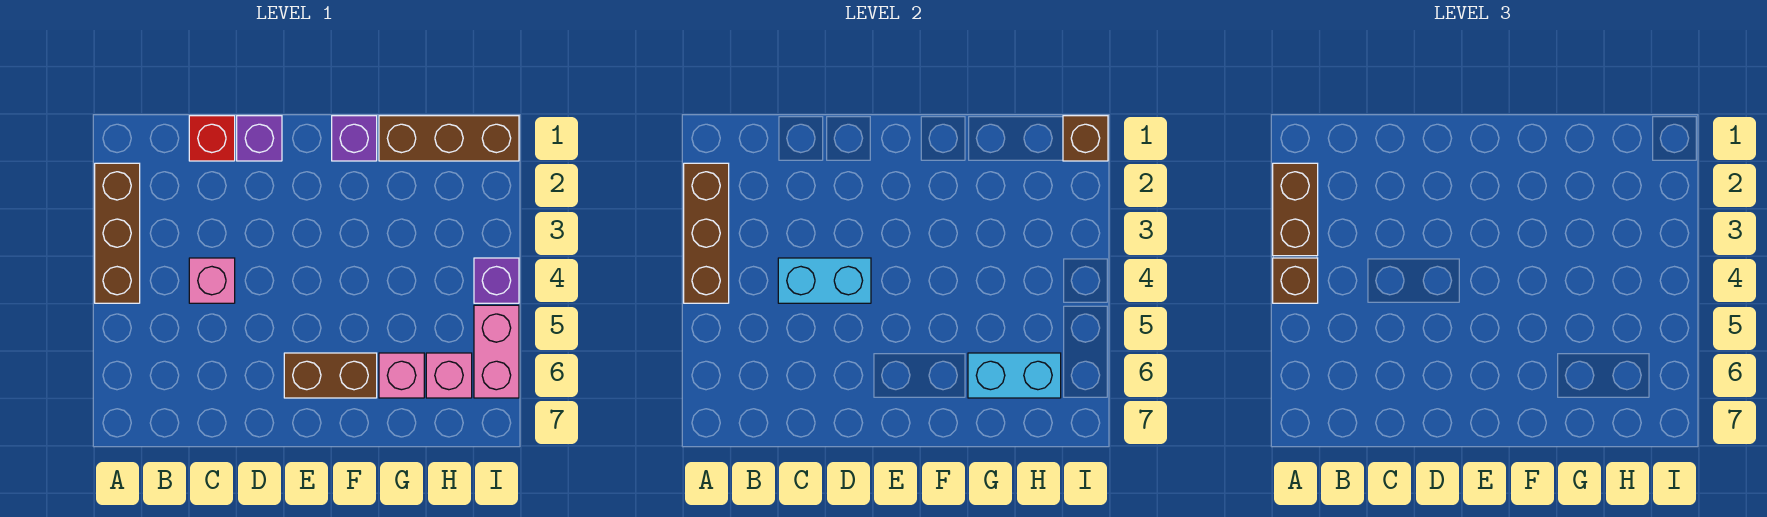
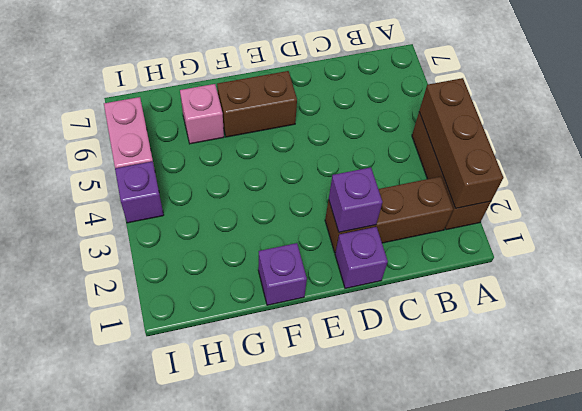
brown brick B2:D2 level 1 -> brown brick G1:I1 level 1
purple brick D2 level 2 -> none
none -> red brick C1 level 1
none -> pink brick C4 level 1
none -> pink brick H6 level 1

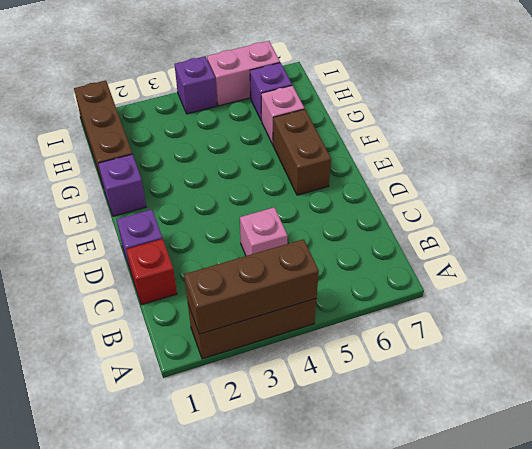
purple brick H6 level 1 -> pink brick H6 level 1
none -> cyan brick C4:D4 level 2
none -> cyan brick G6:H6 level 2
none -> brown brick I1 level 2

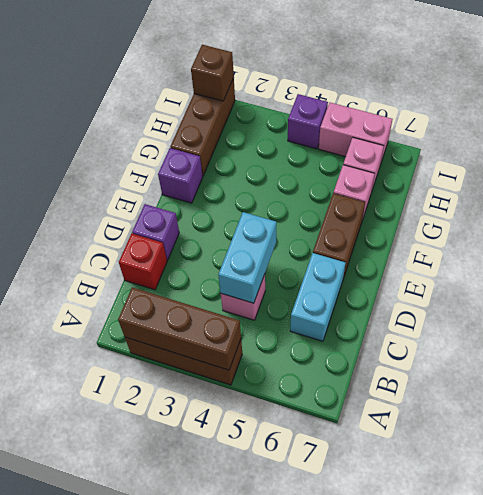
cyan brick C6:D6 level 1 -> cyan brick G6:H6 level 2
none -> brown brick A2:A3 level 3
none -> brown brick A4 level 3

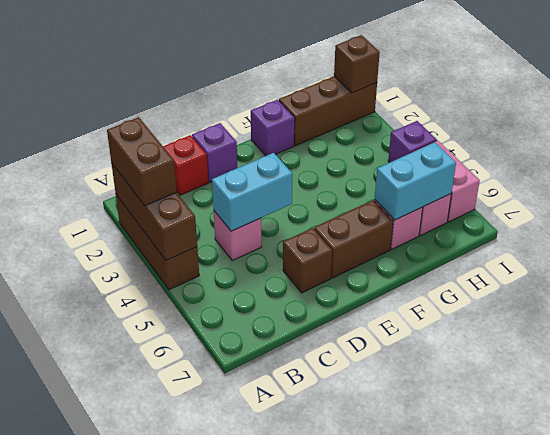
brown brick D6 level 1 -> brown brick A4 level 3

